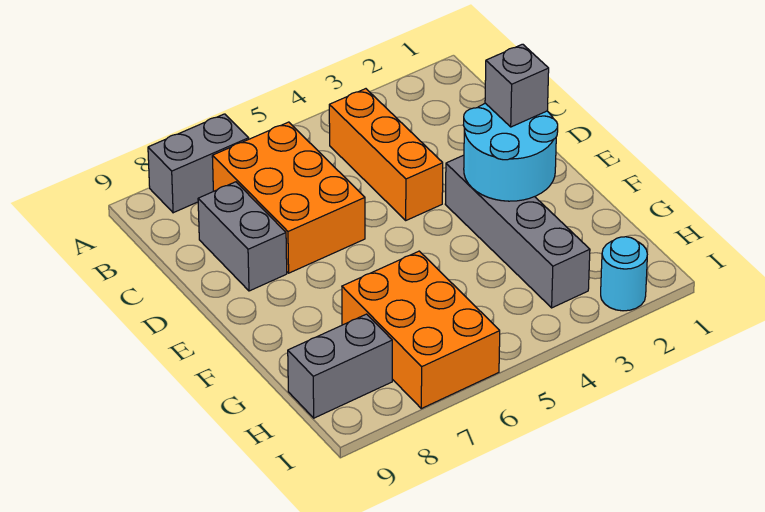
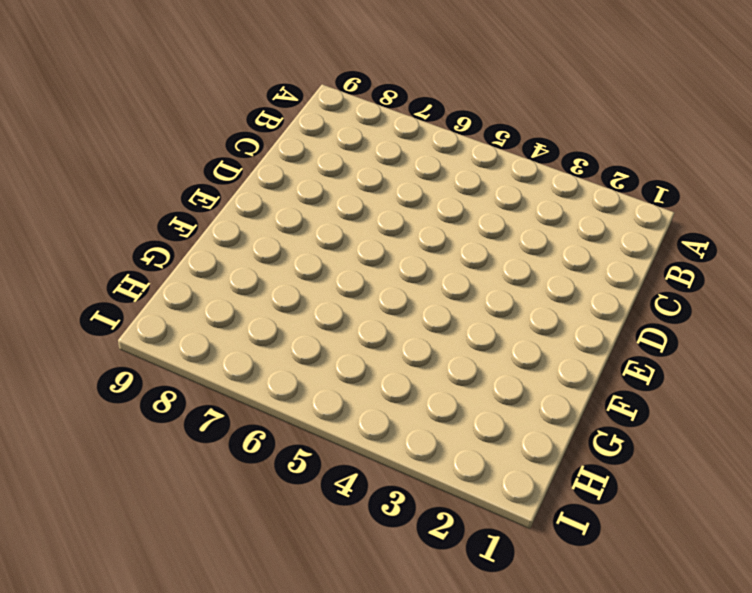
none -> grey brick A7:A8 level 1
none -> orange brick B4:D4 level 1

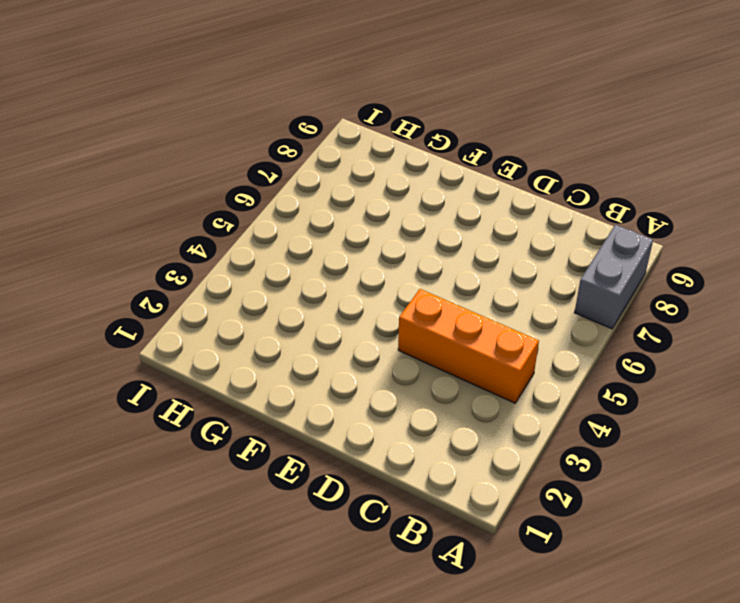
none -> orange brick B6:D7 level 1
none -> grey brick C8:D8 level 1

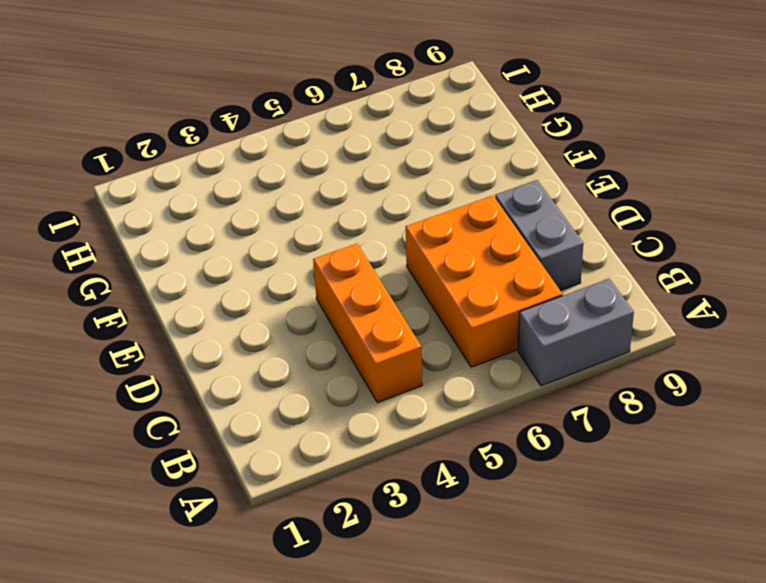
none -> grey brick E3:H3 level 1
none -> orange brick G6:I7 level 1

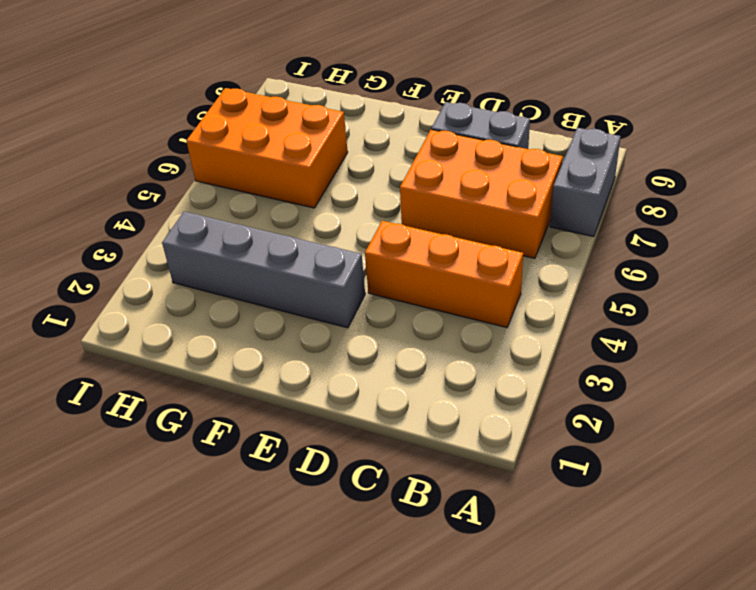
none -> grey brick H8:H9 level 1
none -> cyan round brick I2 level 1

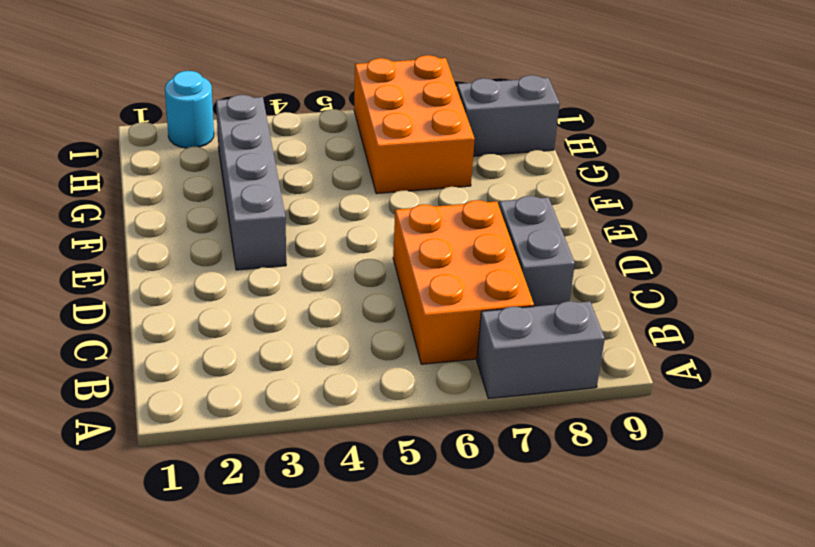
none -> orange brick B4:D4 level 1
none -> cyan round brick E2:F3 level 2

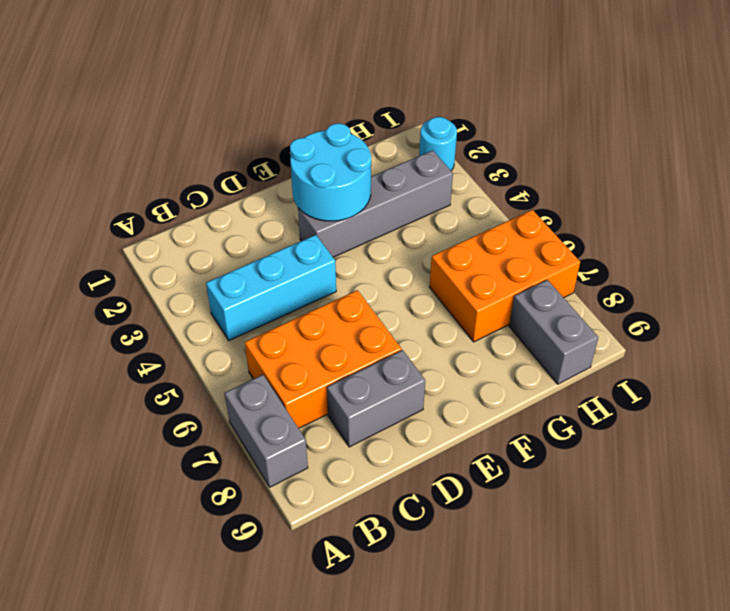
cyan brick B4:D4 level 1 -> orange brick B4:D4 level 1
none -> grey brick E2 level 3

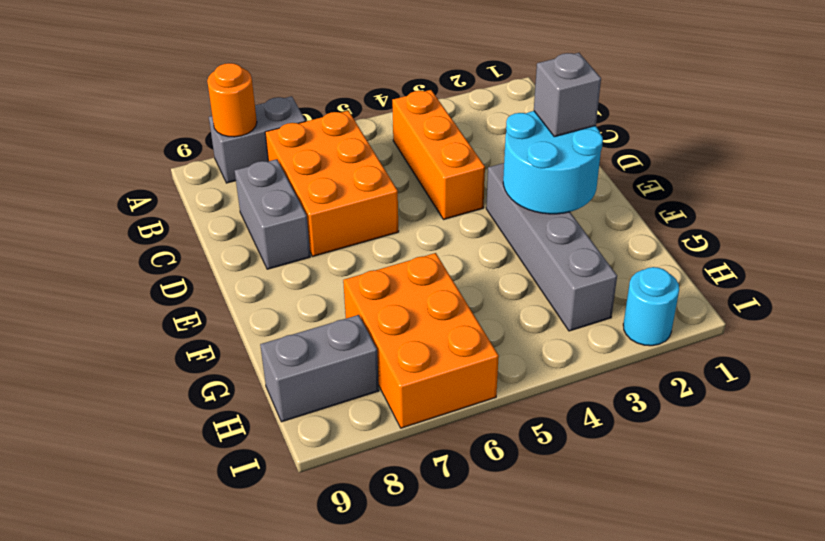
orange round brick A8 level 2 -> none

